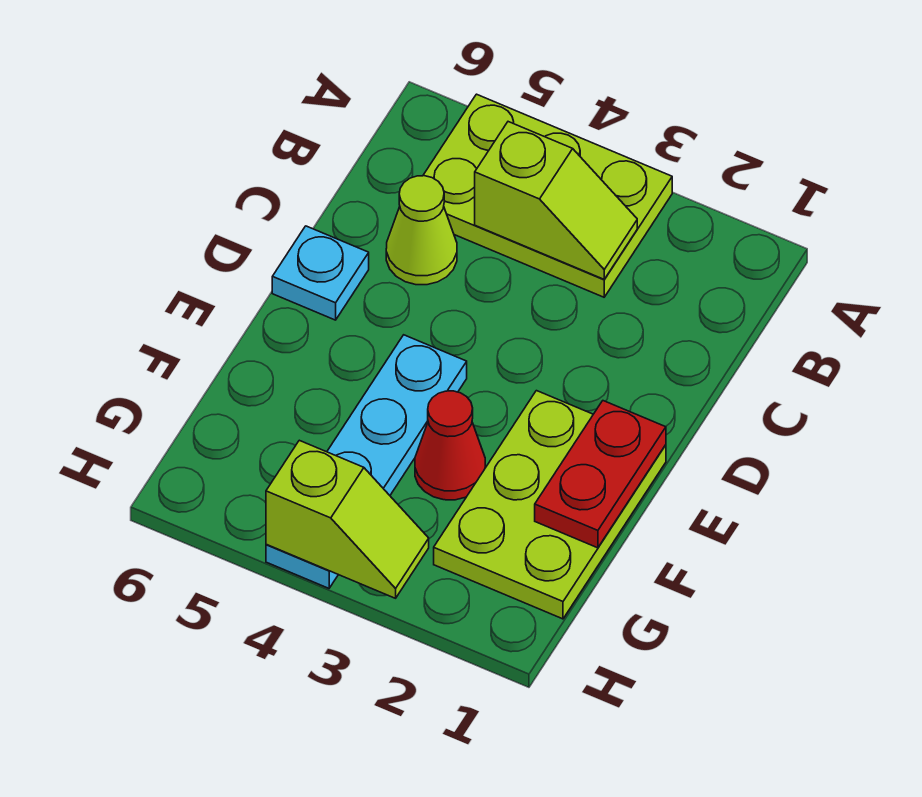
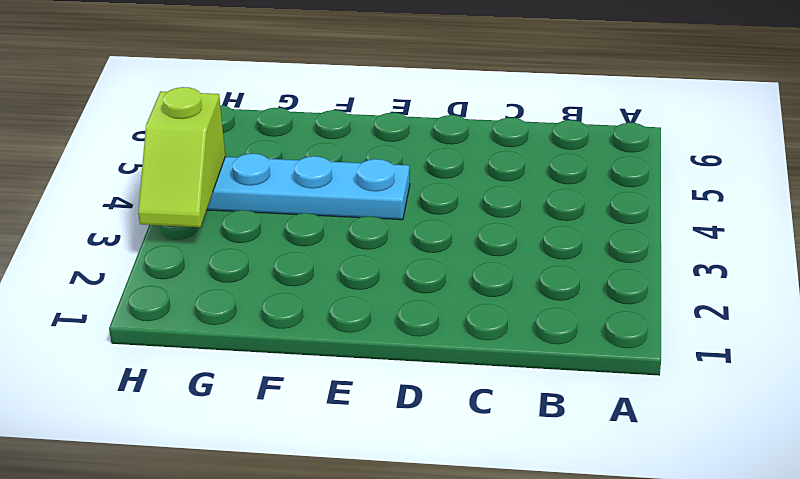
none -> lime plate A3:B5 level 1
none -> lime cone C5 level 1

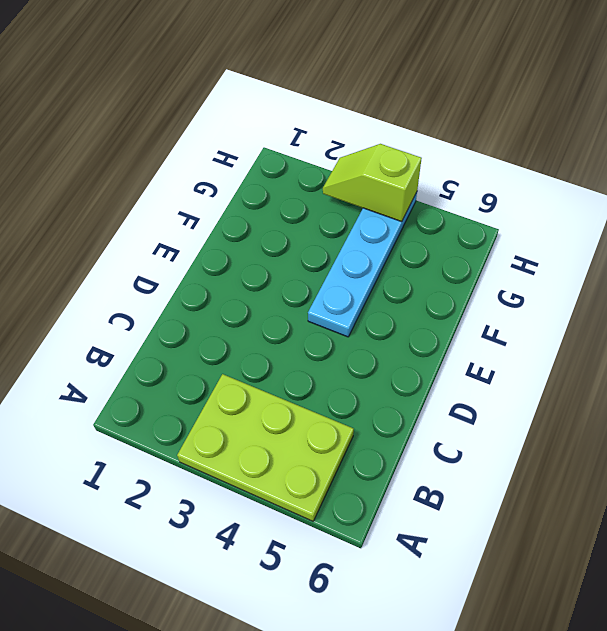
none -> lime cone C5 level 1
none -> cyan plate D6 level 1

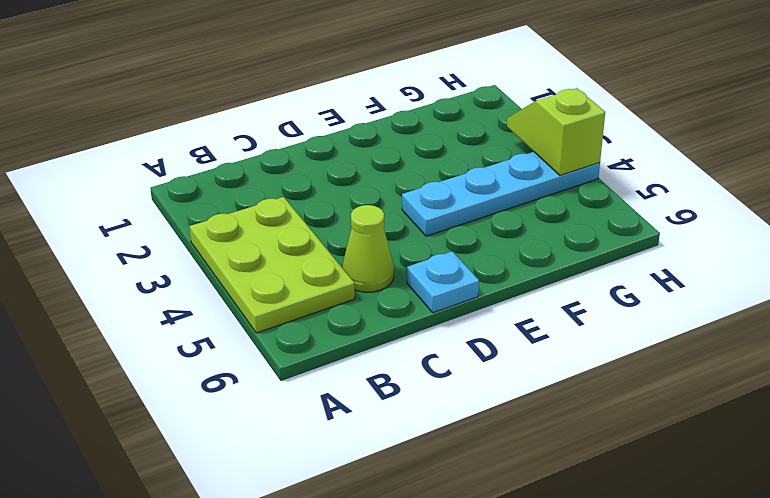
none -> lime plate E1:G2 level 1
none -> red cone F3 level 1

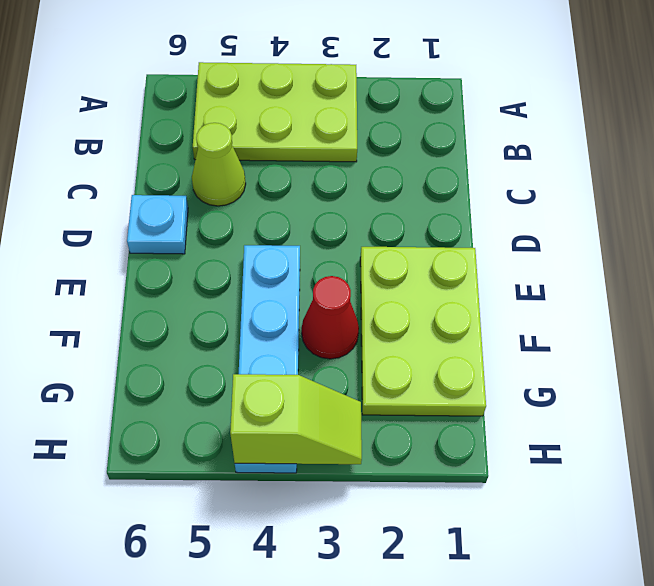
none -> lime slope B3:B4 level 2 top 4
none -> red plate E1:F1 level 2

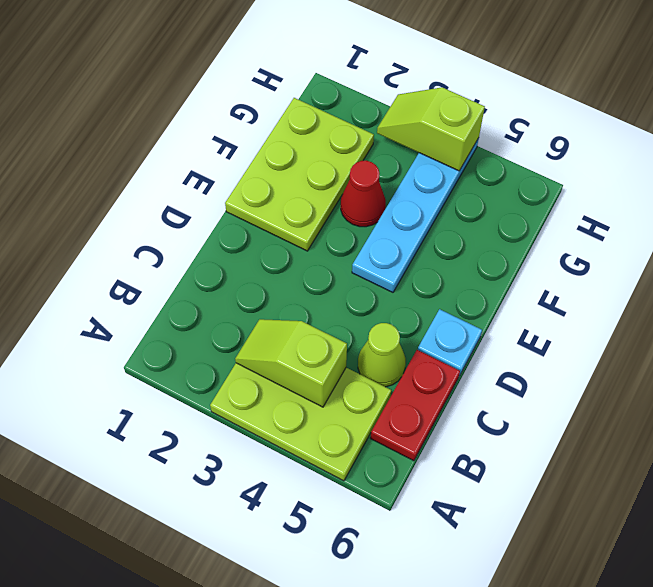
red plate B6:C6 level 1 -> red plate E1:F1 level 2

